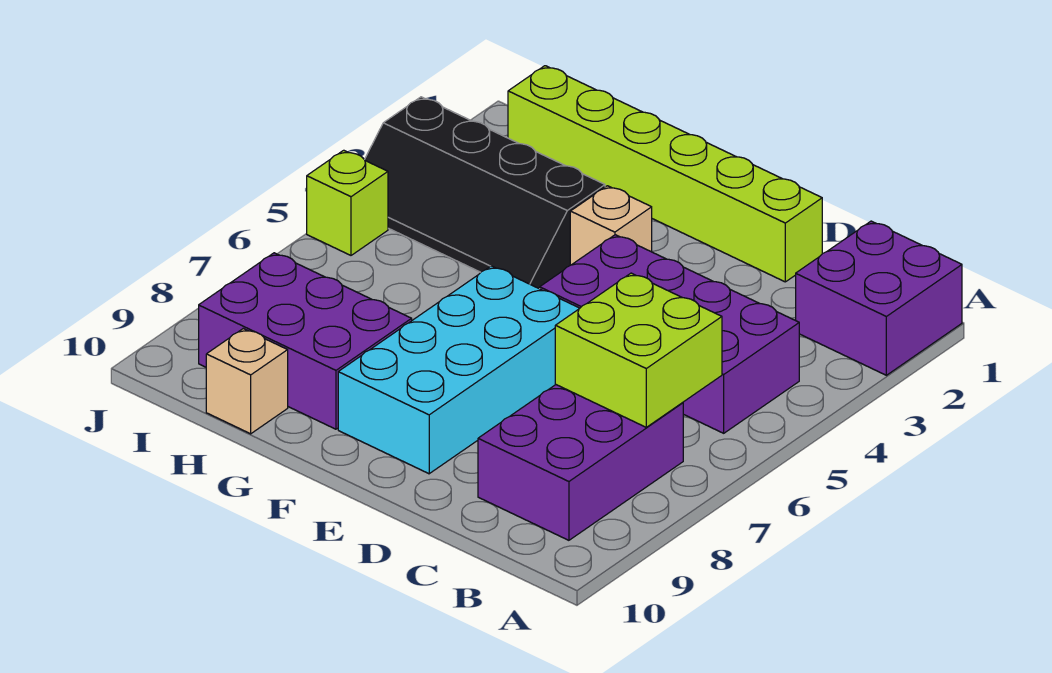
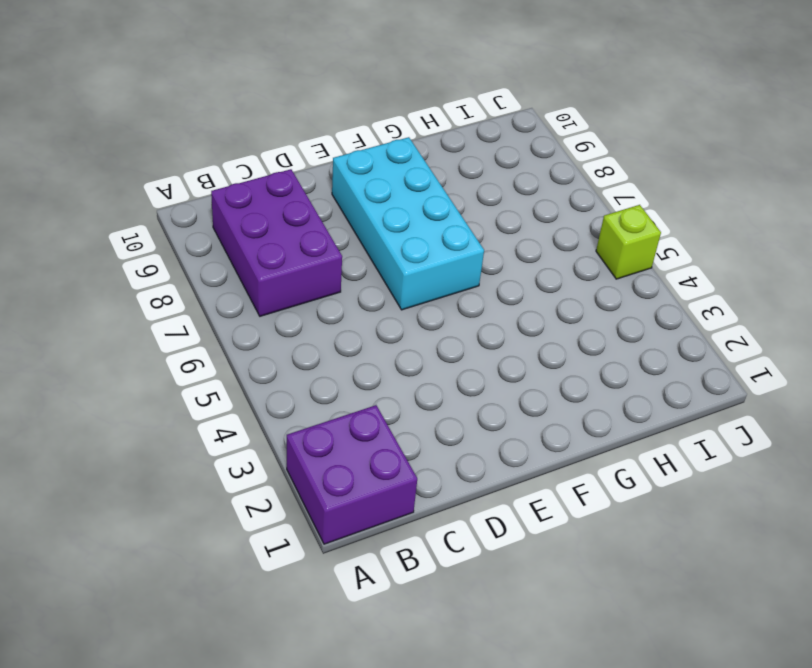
none -> purple brick B4:E5 level 1
none -> lime brick D1:I1 level 1

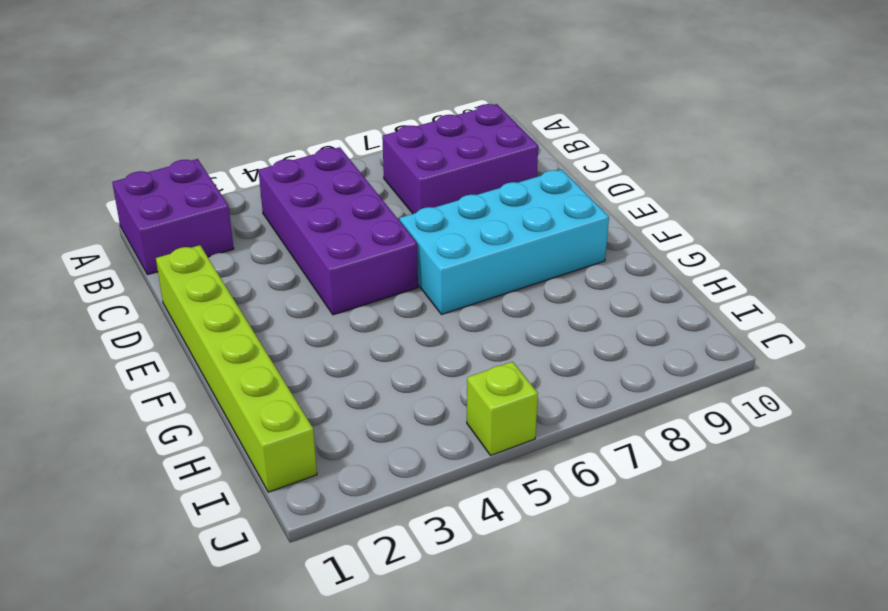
none -> tan brick F3 level 1
none -> black slope G3:J4 level 1 top 3

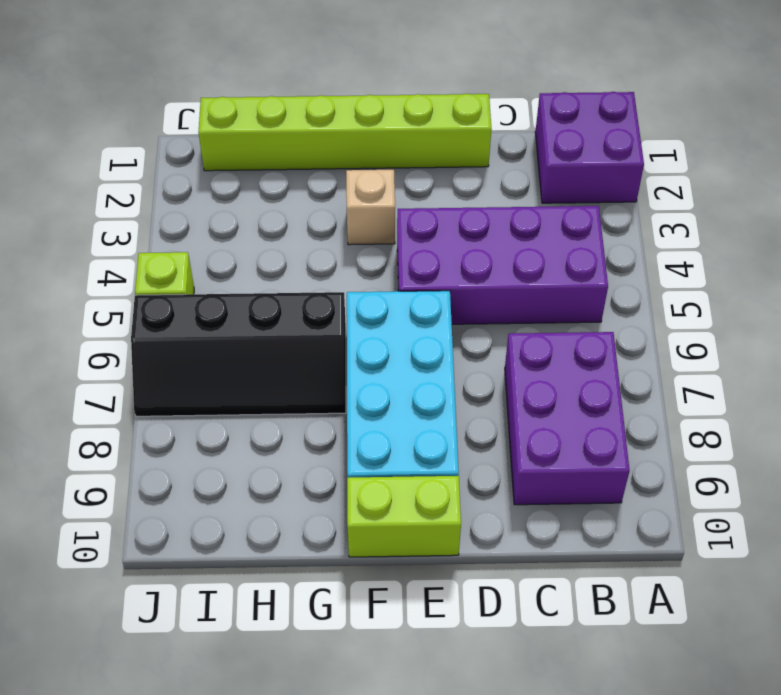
lime brick E10:F10 level 1 -> none
black slope G6:J7 level 1 top 6 -> black slope G3:J4 level 1 top 3
none -> purple brick G8:I9 level 1
none -> tan brick H10 level 1

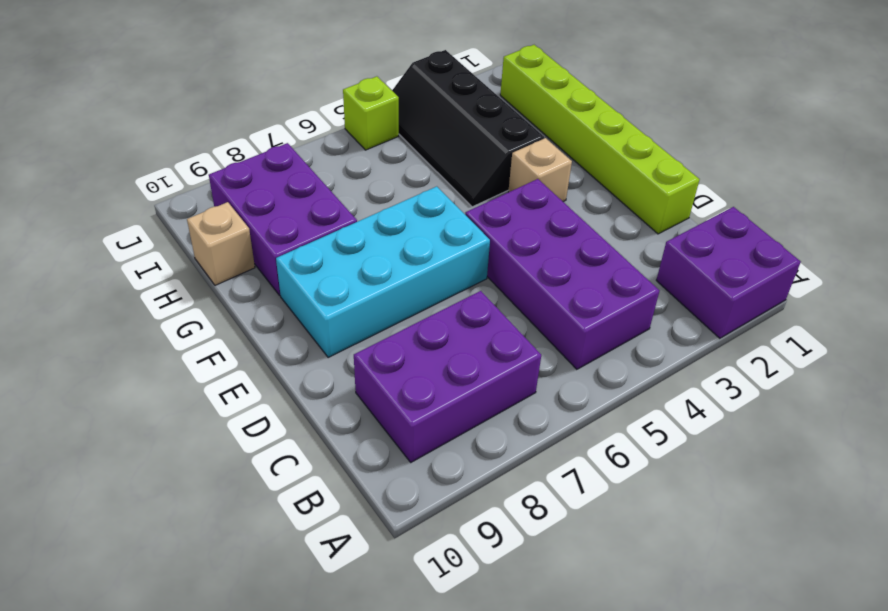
none -> lime brick B6:C7 level 2

